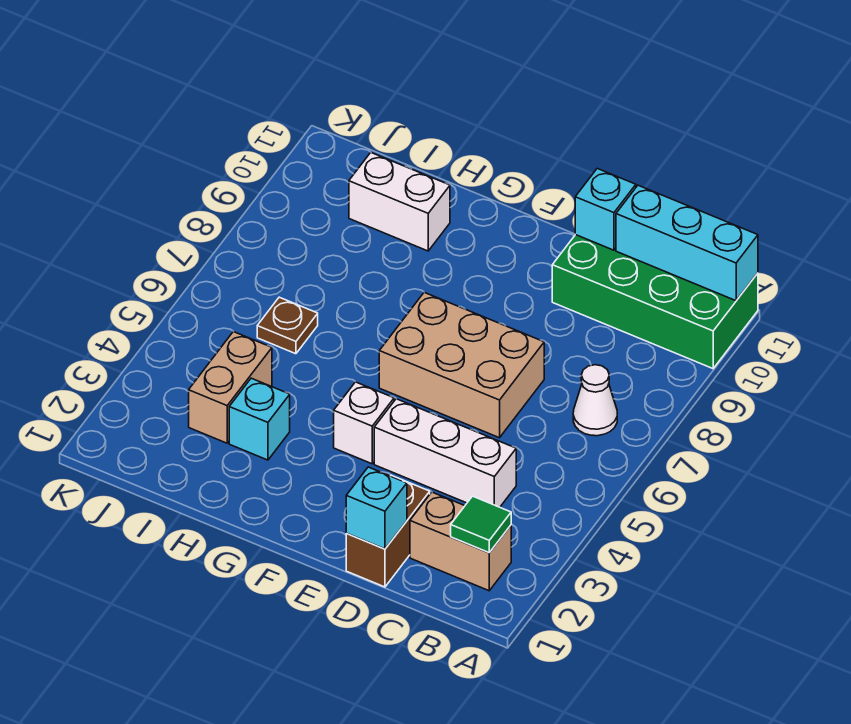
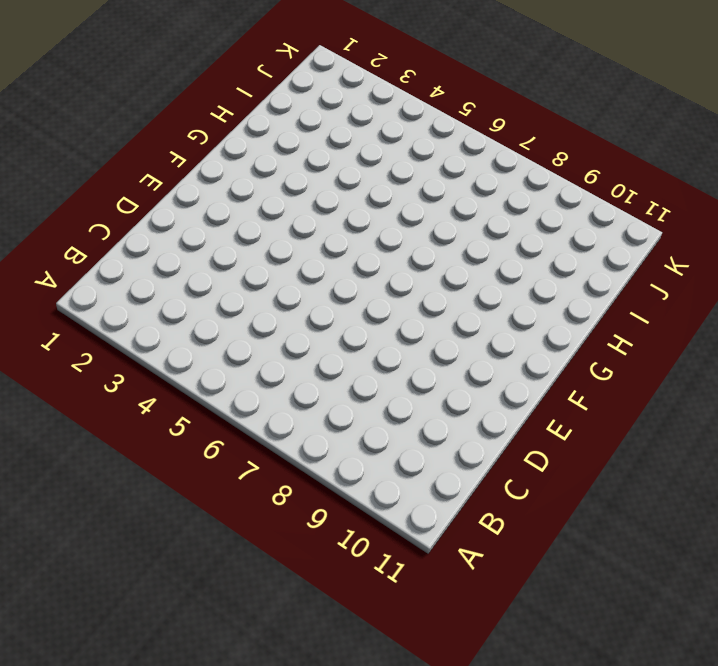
none -> green brick A10:D11 level 1
none -> tan brick B2:C2 level 1
none -> white cone B7 level 1

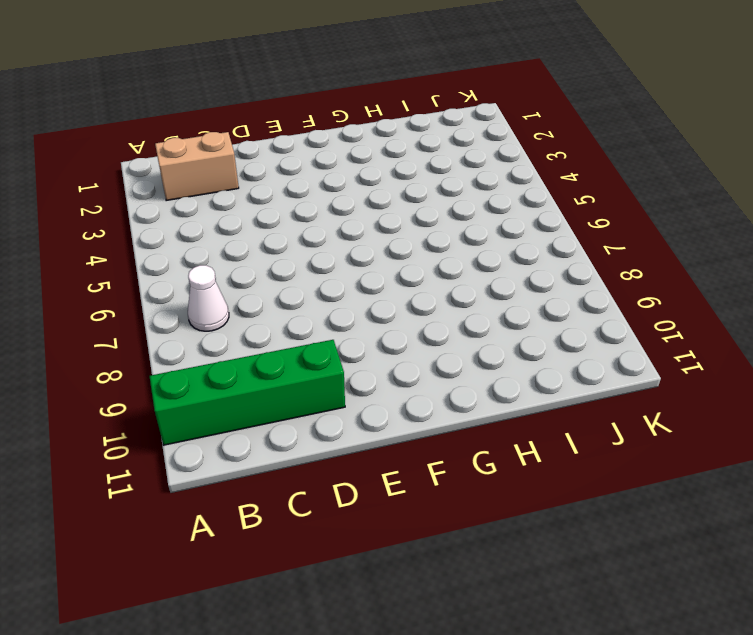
green brick A10:D10 level 1 -> green brick A10:D11 level 1
none -> white brick C4:E4 level 1
none -> brown brick D1:D2 level 1
none -> tan brick D6:F7 level 1

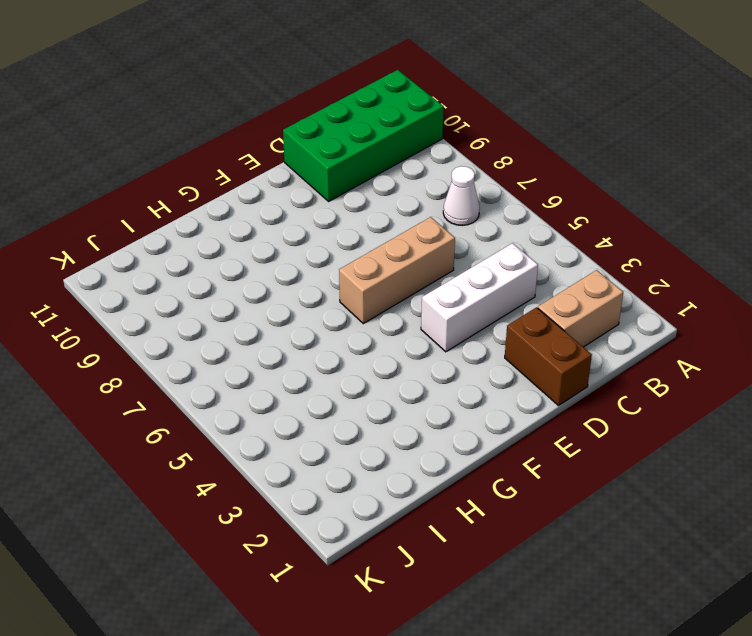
tan brick D6:F6 level 1 -> tan brick D6:F7 level 1
none -> white brick F4 level 1
none -> cyan brick H3 level 1
none -> white brick H10:I10 level 1

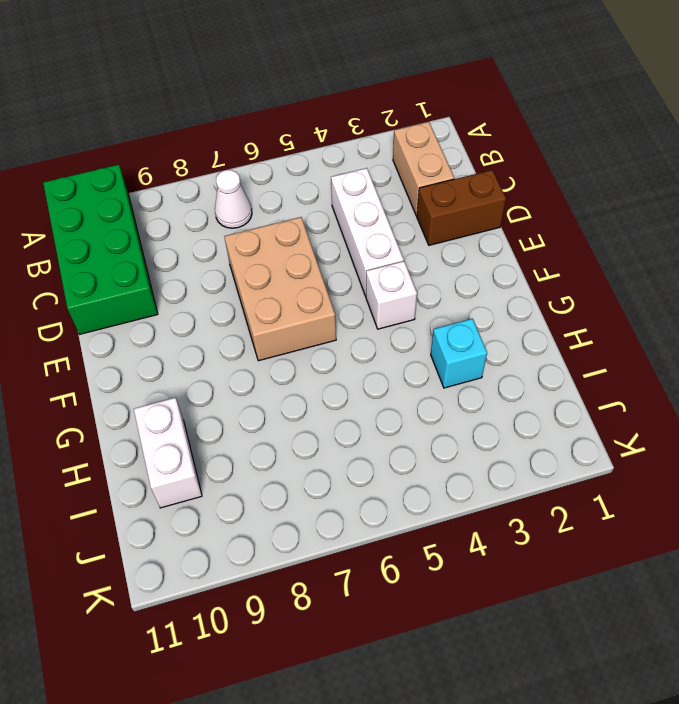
none -> tan brick I3:I4 level 1
none -> brown plate I6 level 1
none -> cyan brick A11:C11 level 2

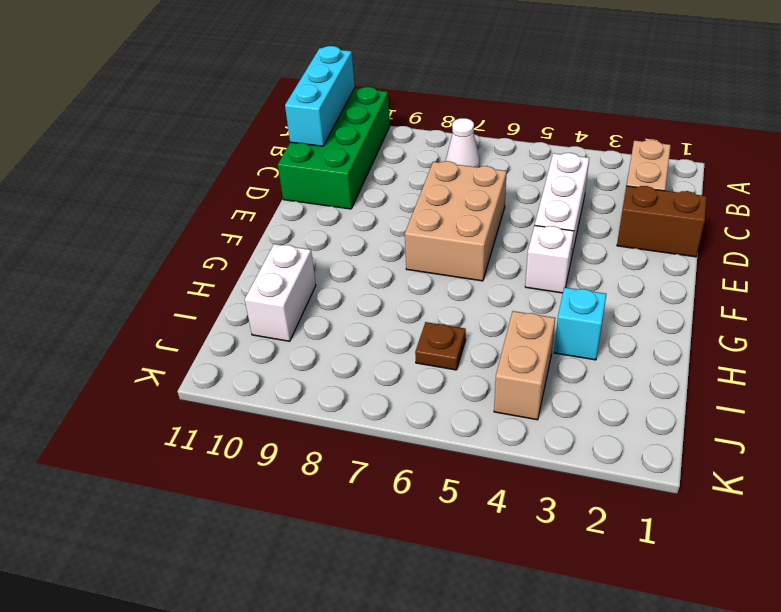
tan brick I4:J4 level 1 -> tan brick I3:I4 level 1
none -> green tile B2 level 2
none -> cyan brick D1 level 2
none -> cyan brick D11 level 2

